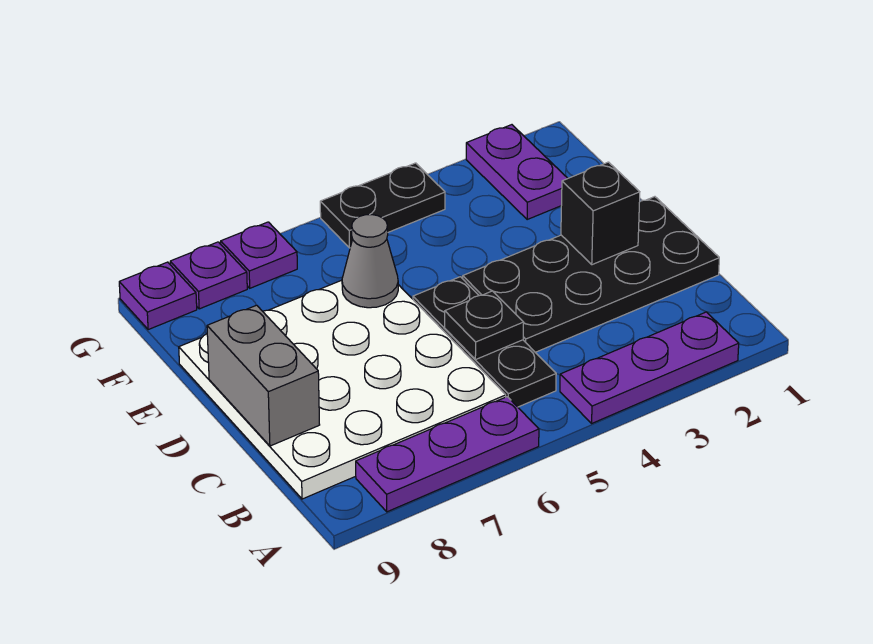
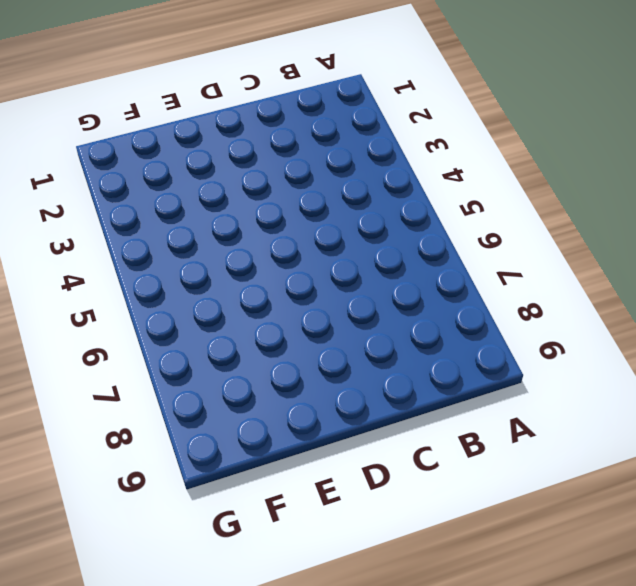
none -> purple plate A2:A4 level 1
none -> purple plate A6:A8 level 1
none -> black plate B5:D5 level 1

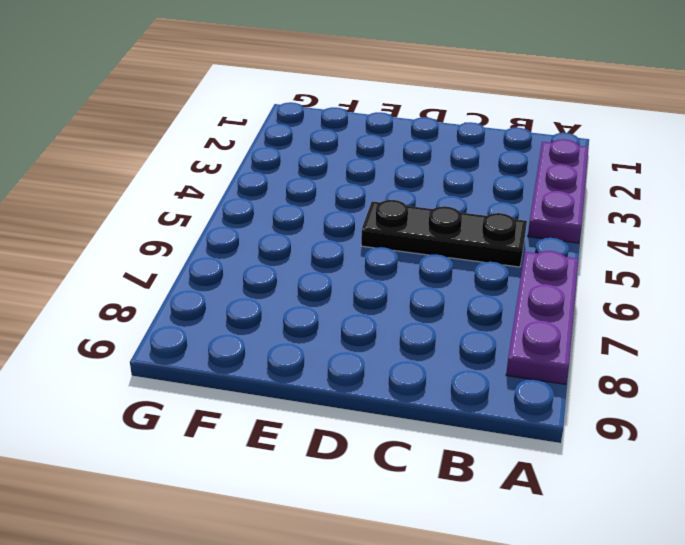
none -> white plate B6:E9 level 1
none -> black plate C1:D4 level 1
none -> purple plate F2:G2 level 1

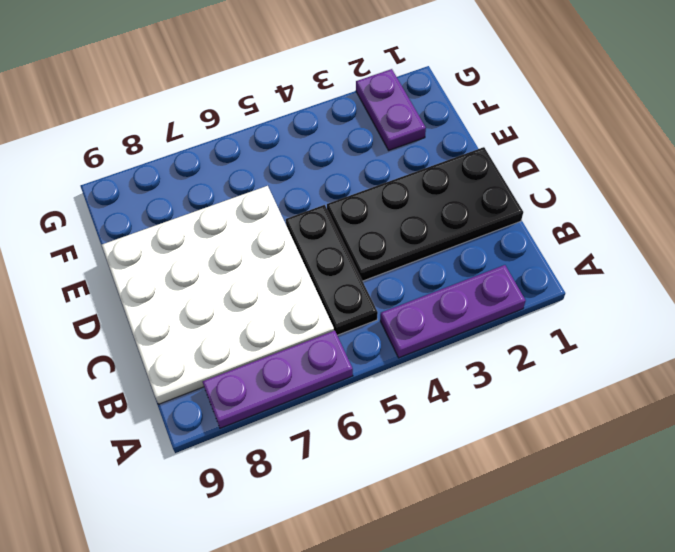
none -> black plate G4:G5 level 1
none -> purple plate G7 level 1
none -> purple plate G8 level 1

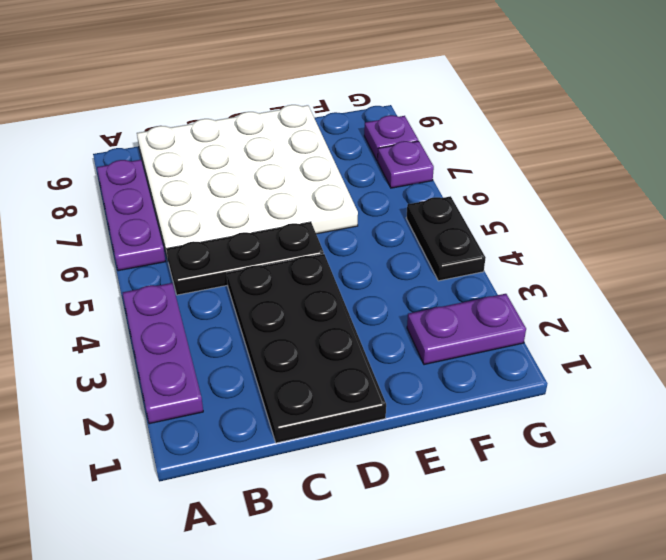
none -> purple plate G9 level 1
none -> black plate C5 level 2
none -> grey brick C9:D9 level 2

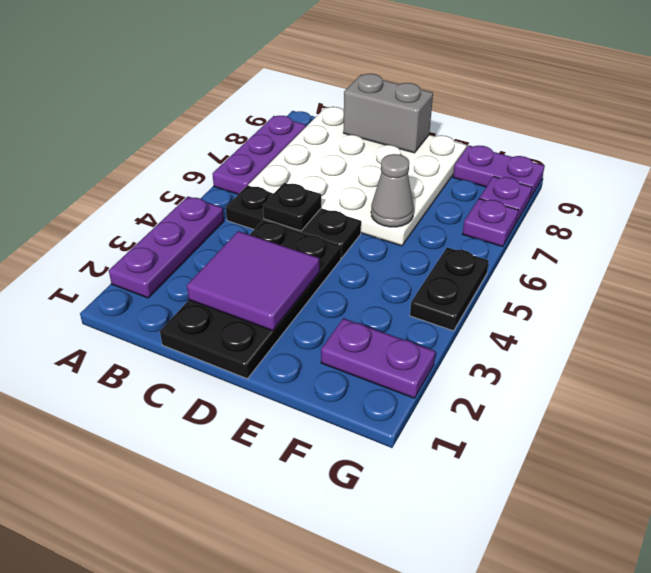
purple tile C2:D3 level 2 -> black brick D2 level 2
purple plate F9:G9 level 1 -> purple plate G9 level 1

